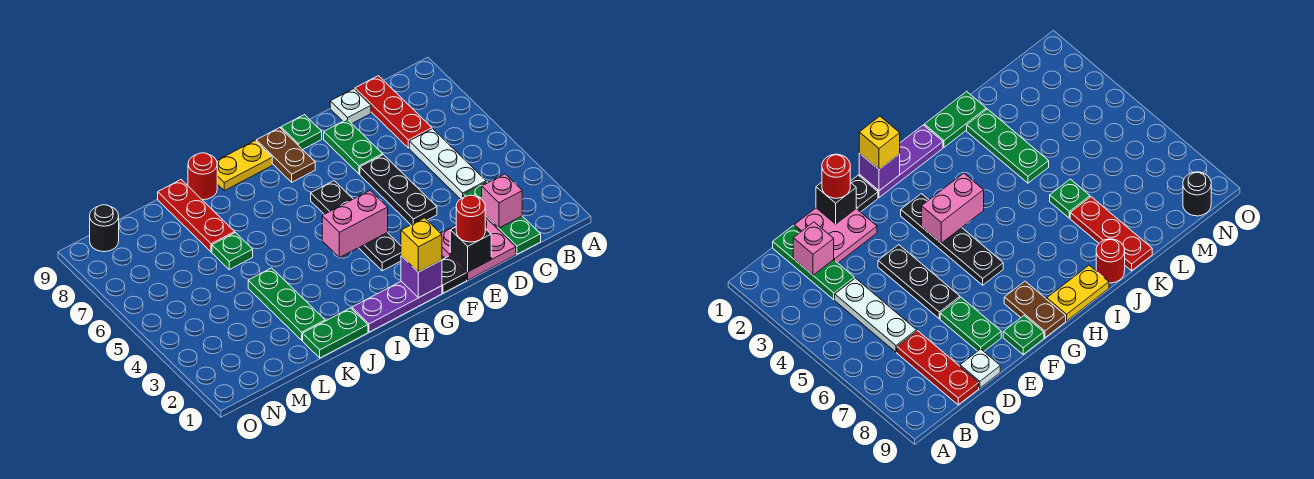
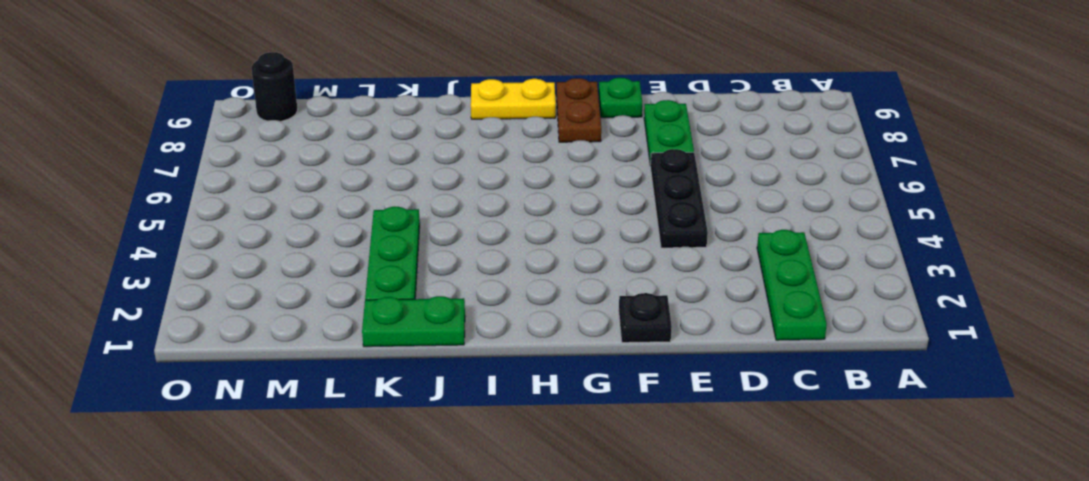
none -> white plate C4:C6 level 1
none -> red plate C7:C9 level 1
none -> pink plate D1:E2 level 1

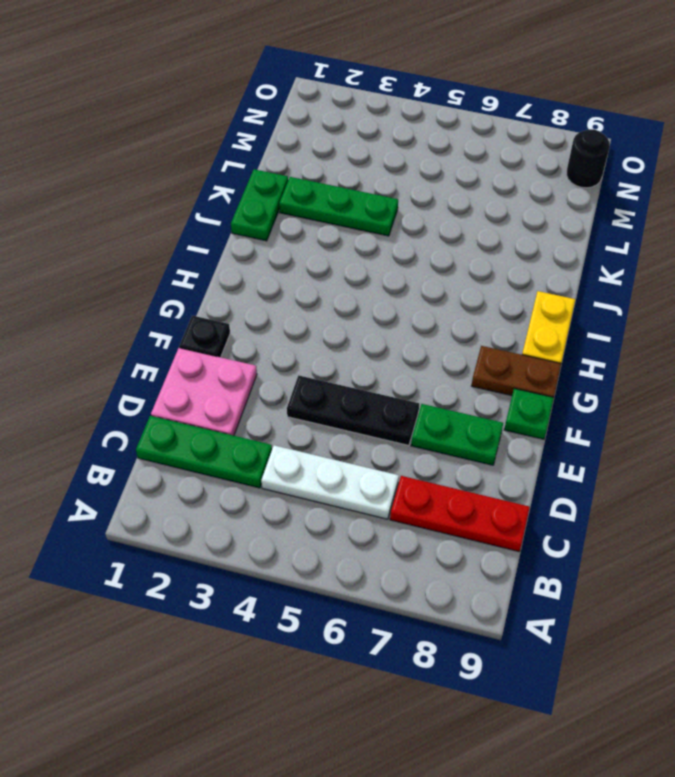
none -> white plate D9 level 1
none -> purple plate G1:I1 level 1
none -> black plate G3:G6 level 1

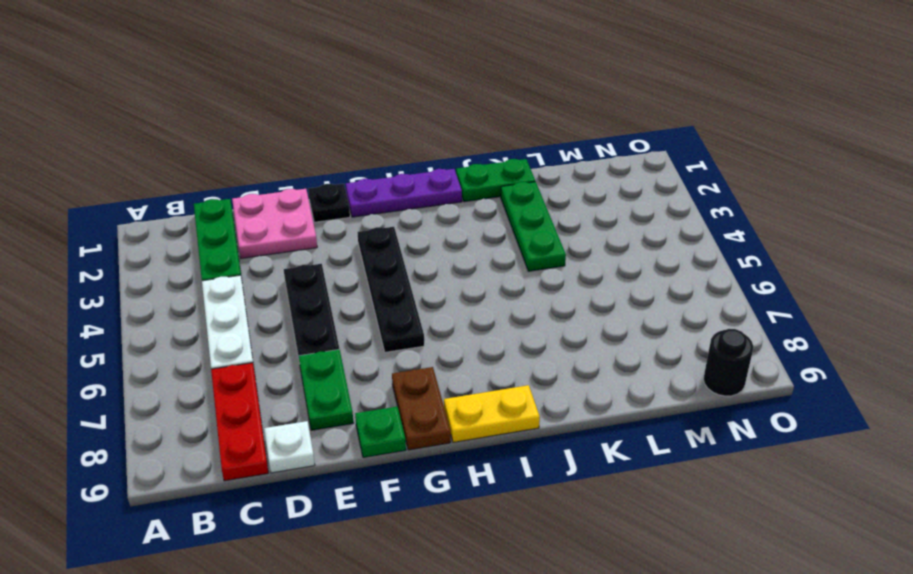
none -> red round brick J9 level 1
none -> green plate K6 level 1
none -> red plate K7:K9 level 1

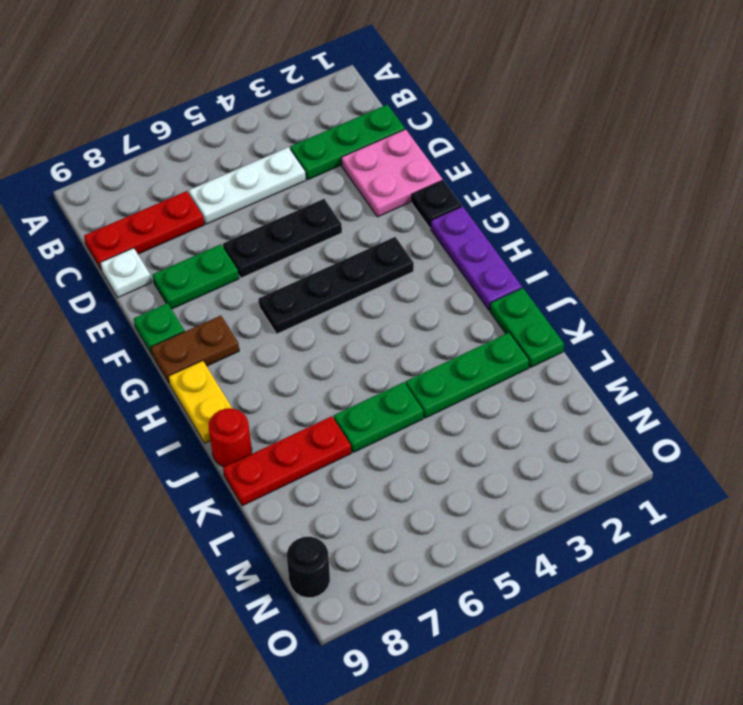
green plate K5:K6 level 1 -> green plate K6 level 1
none -> pink brick C2 level 2
none -> black brick E1 level 2
none -> purple brick G1 level 2

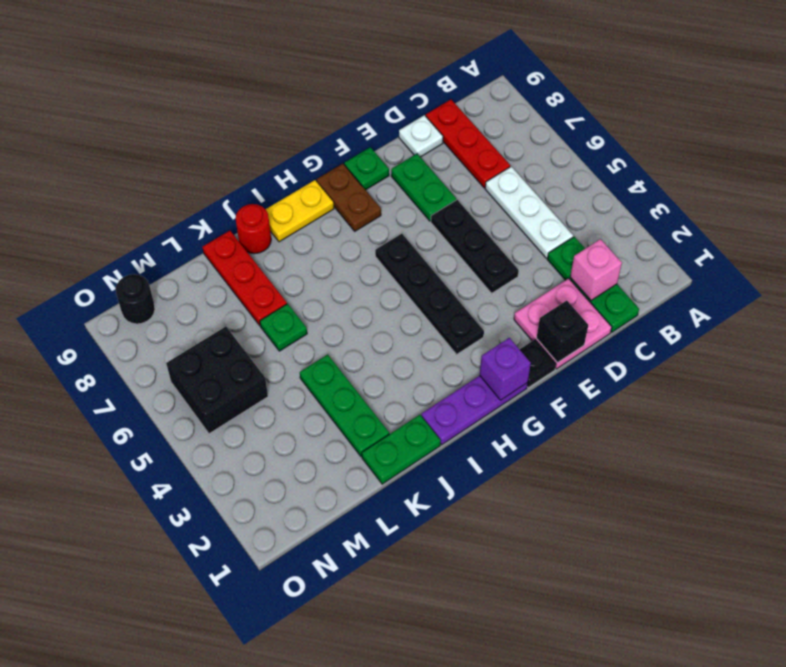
black brick M5:N6 level 1 -> none
none -> pink brick G4:H4 level 2
none -> red round brick E1 level 3
none -> yellow brick G1 level 3

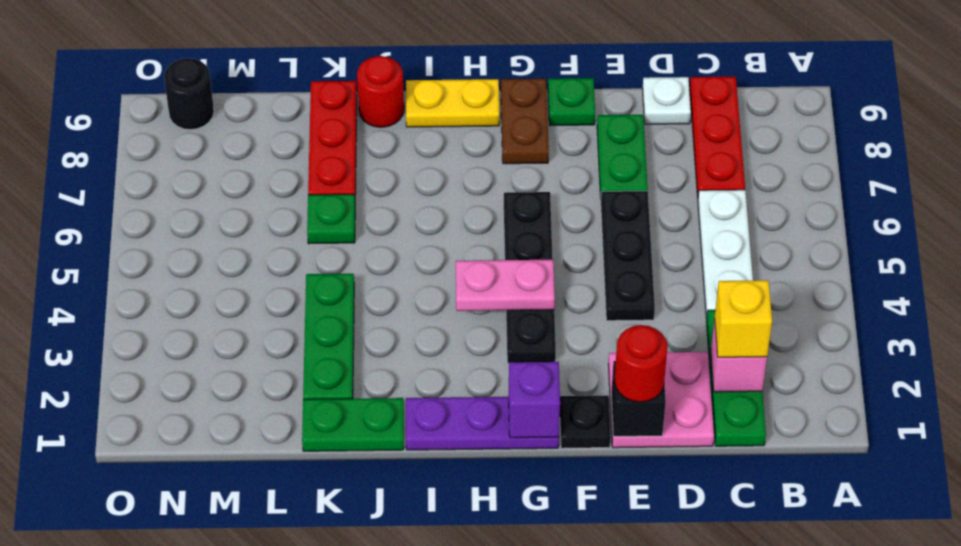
yellow brick C2 level 3 -> yellow brick G1 level 3
pink plate G4:H4 level 2 -> pink brick G4:H4 level 2

